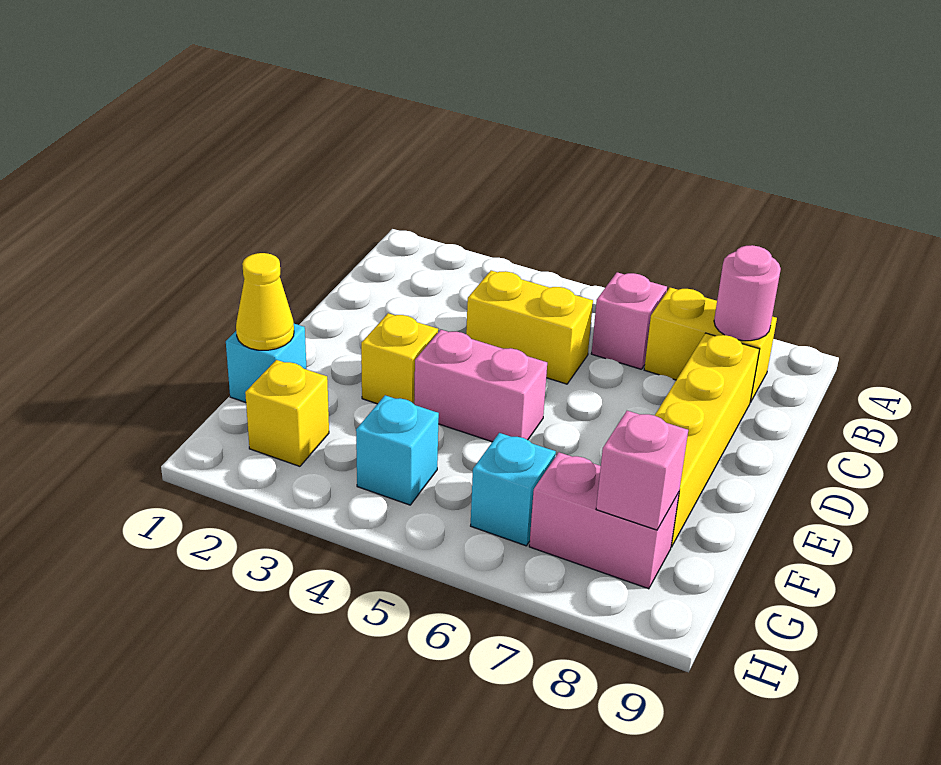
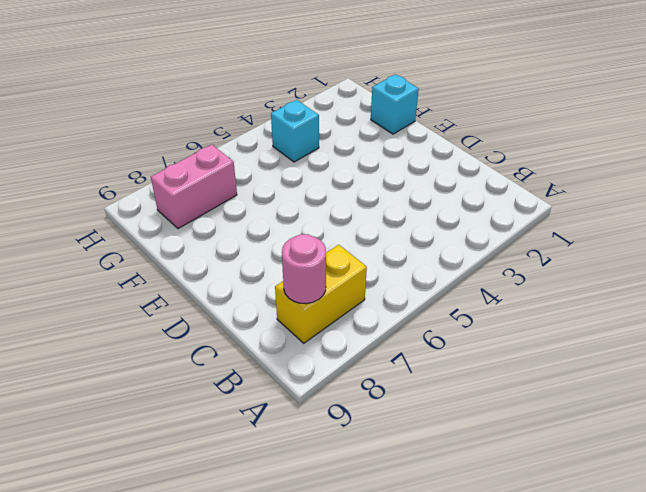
none -> pink brick B6 level 1
none -> yellow brick C4:C5 level 1
none -> yellow brick C8:F8 level 1

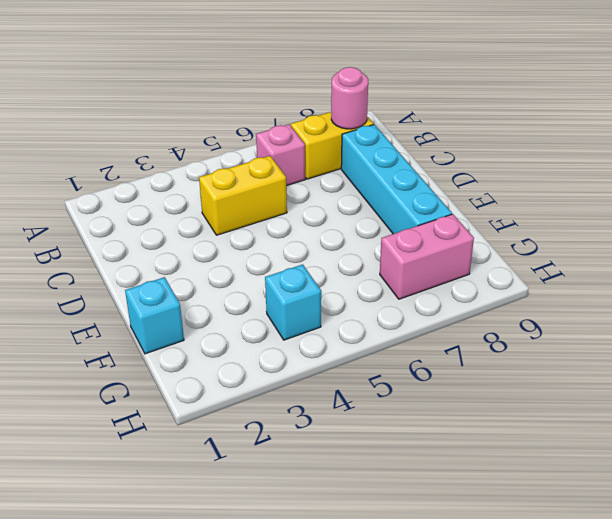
cyan brick C8:F8 level 1 -> yellow brick C8:F8 level 1
none -> yellow brick E3 level 1
none -> pink brick E4:E5 level 1
none -> yellow brick G2 level 1

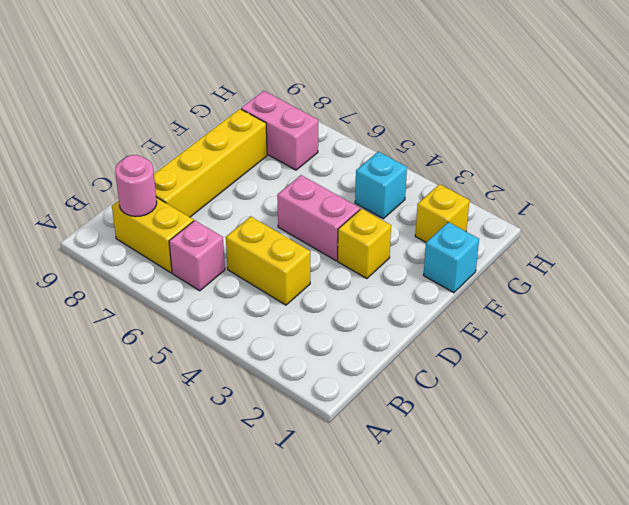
none -> cyan brick G6 level 1
none -> yellow cone F1 level 2
none -> pink brick G8 level 2

